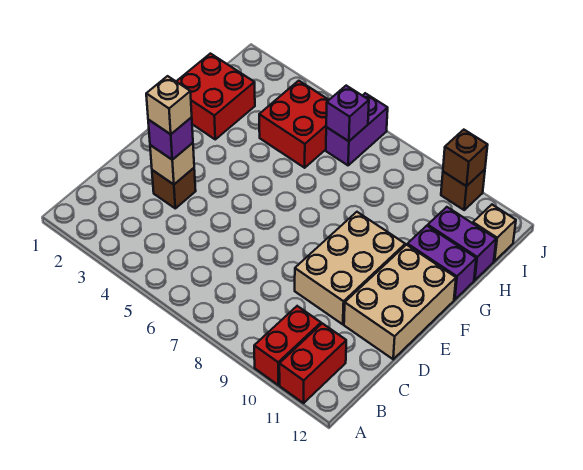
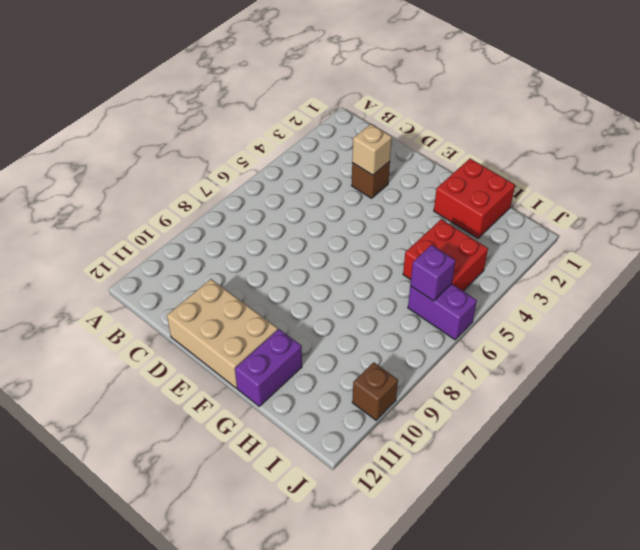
none -> red brick A10:B10 level 1
none -> red brick A11:B11 level 1
none -> tan brick D9:F10 level 1

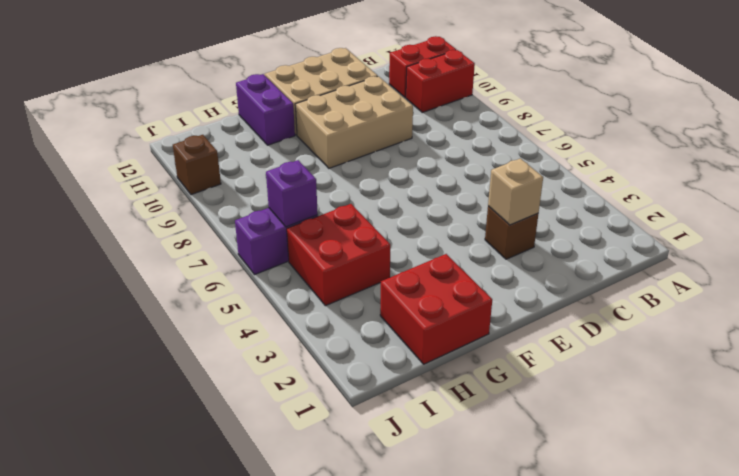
none -> purple brick H11:H12 level 1
none -> tan brick I12 level 1
none -> brown brick J10 level 2

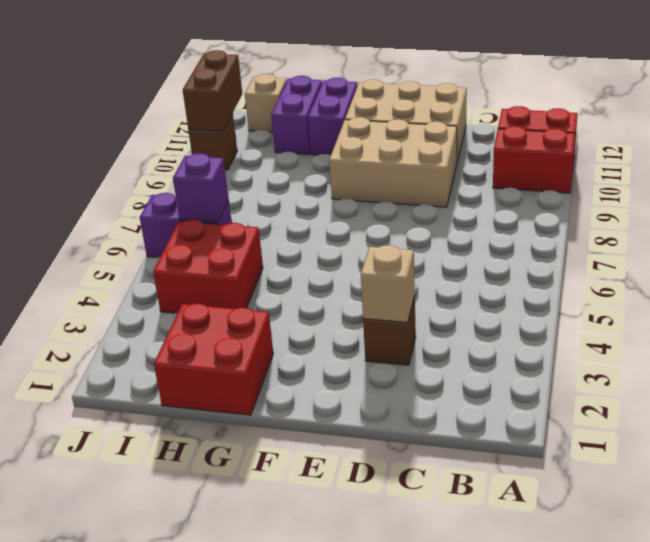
brown brick J10:J11 level 2 -> brown brick J10 level 2
none -> purple brick D3 level 3
none -> tan brick D3 level 4

